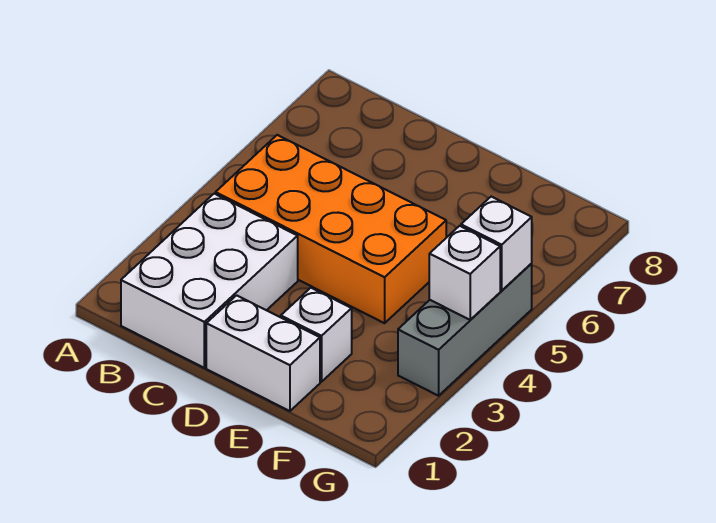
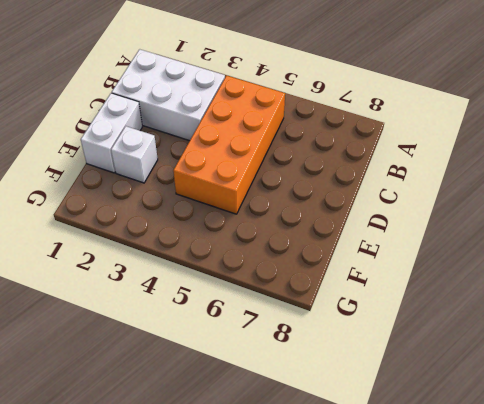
none -> grey brick G3:G5 level 1
none -> white brick G4 level 2

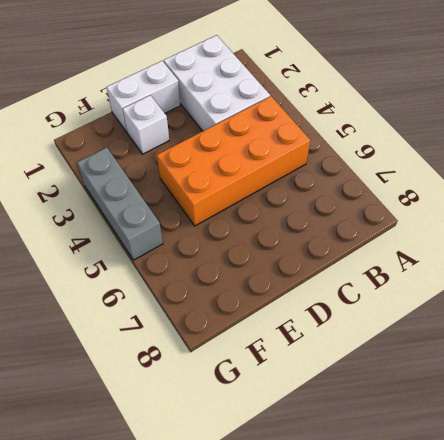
none -> white brick G4 level 2
none -> white brick G5 level 2

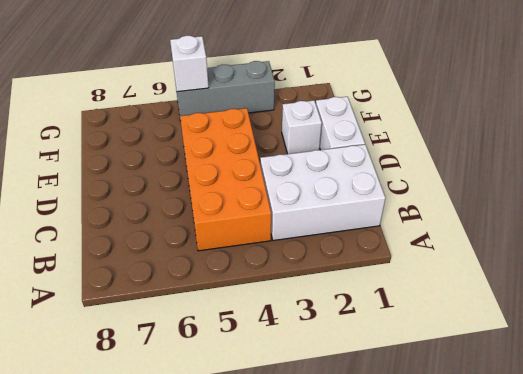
none -> white brick G4 level 2

